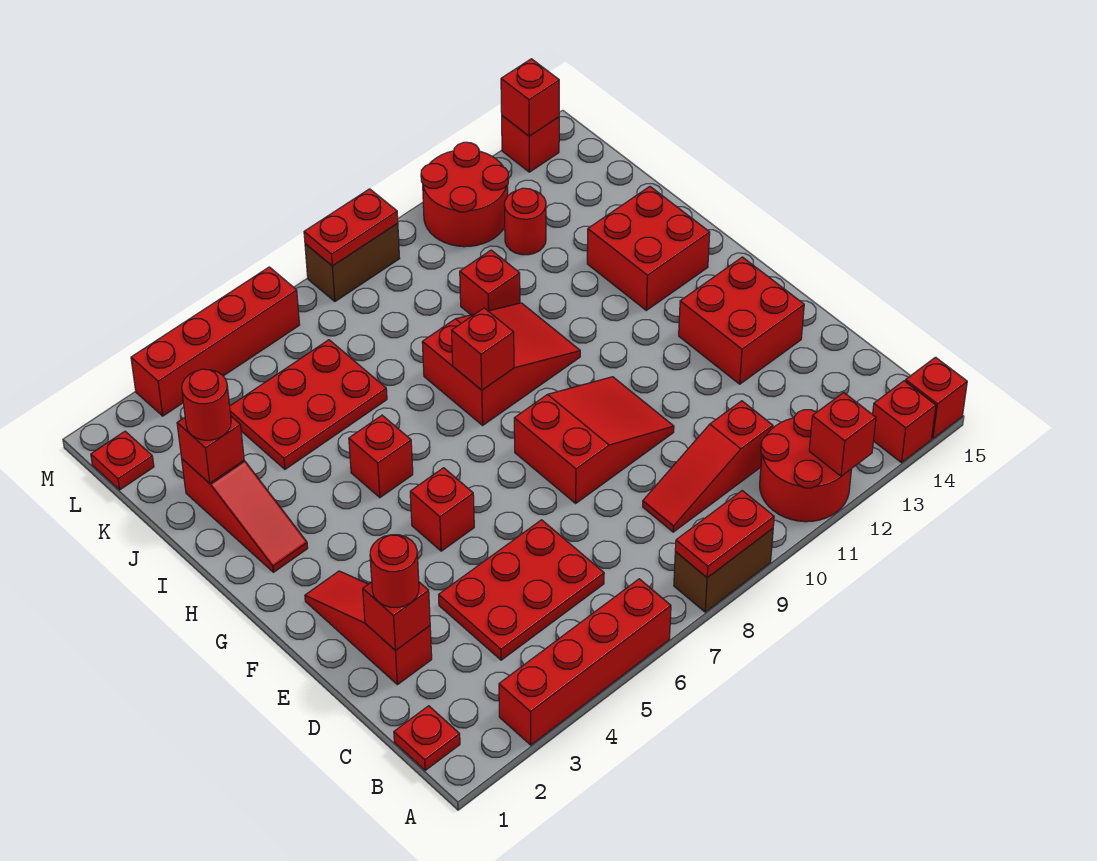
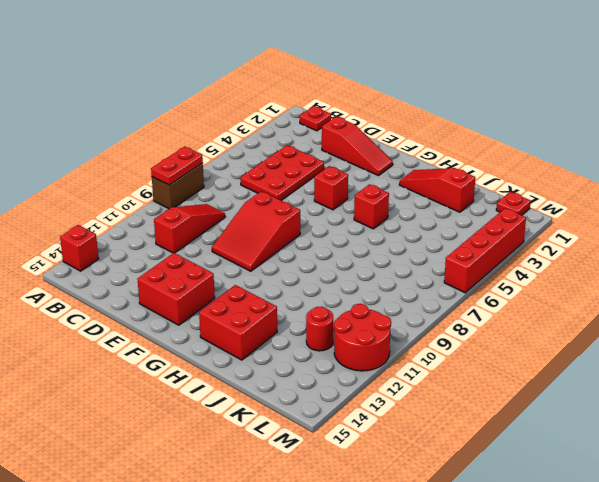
none -> red brick A3:A6 level 1
none -> red round brick A11:B12 level 1
none -> red brick A15 level 1
none -> red slope H8:I10 level 1 top 8

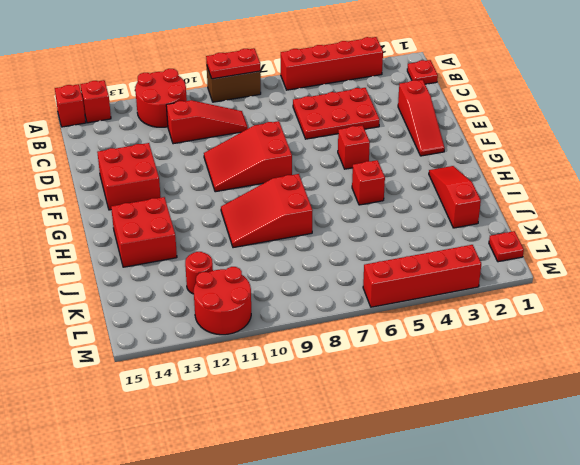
none -> red plate J4:K6 level 1
none -> red brick J10 level 1
none -> brown brick M8:M9 level 1
none -> red brick M14 level 1

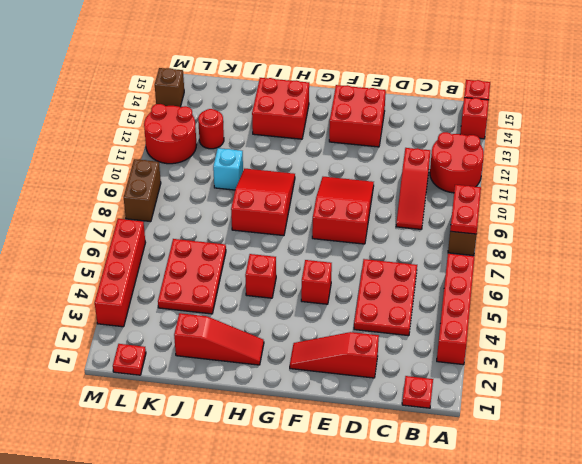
cyan brick J10 level 1 -> red brick J10 level 1
brown brick M14 level 1 -> red brick M14 level 1
none -> red brick A12 level 2
none -> red brick D2 level 2
none -> red brick H8 level 2
none -> red brick J2 level 2

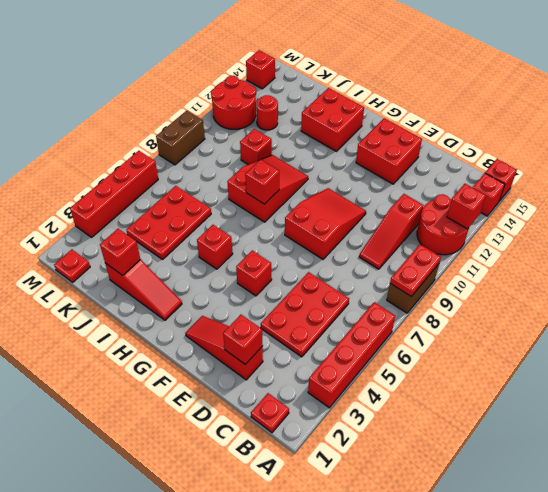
none -> red plate M8:M9 level 2
none -> red brick M14 level 2
none -> red round brick D2 level 3
none -> red round brick J2 level 3

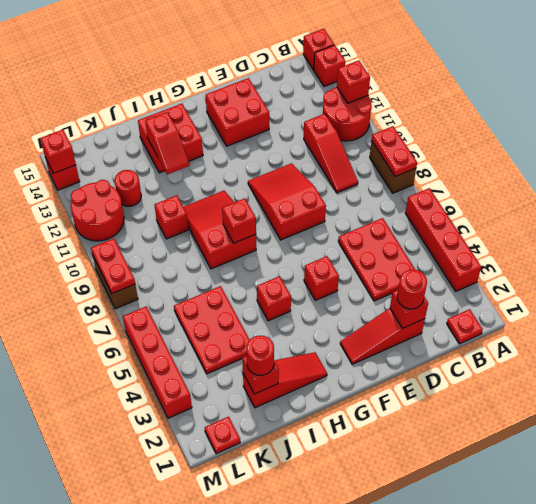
red slope I12:I13 level 2 top 13 -> none

